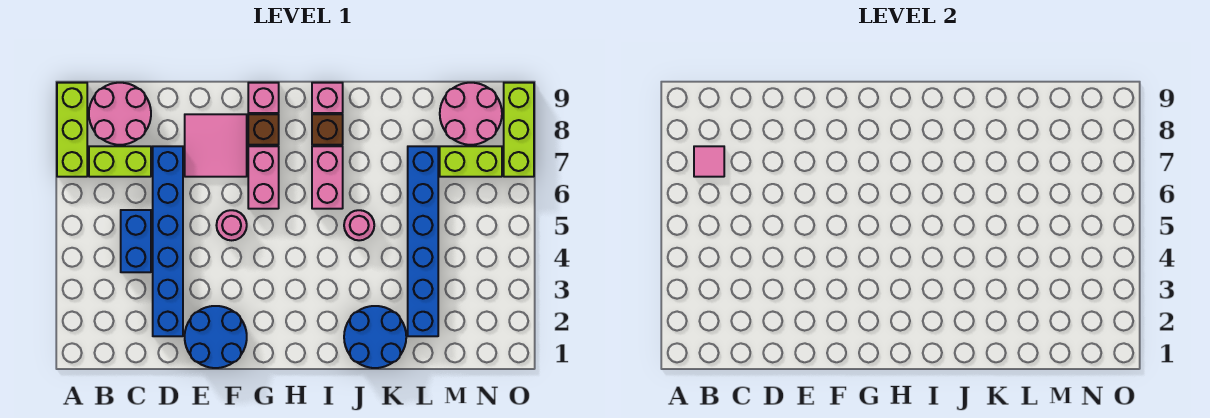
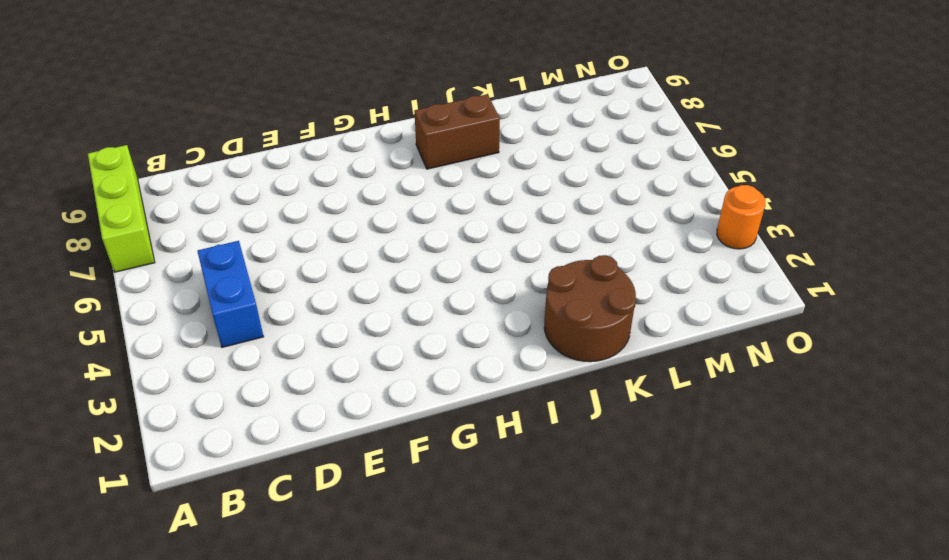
brown brick I8:J8 level 1 -> brown brick I8 level 1
brown round brick J1:K2 level 1 -> blue round brick J1:K2 level 1
orange round brick O3 level 1 -> none
none -> lime brick B7:C7 level 1
none -> pink round brick B8:C9 level 1
none -> blue brick D2:D7 level 1

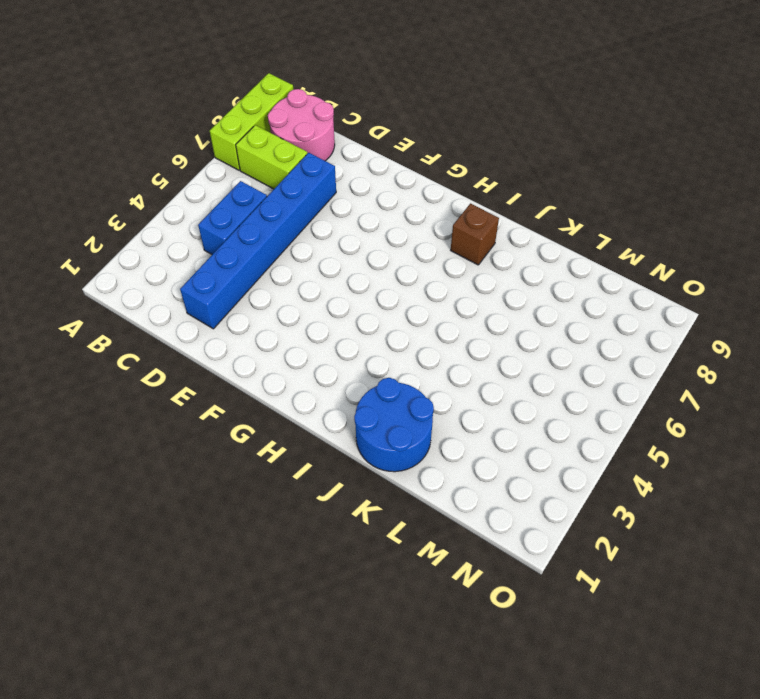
none -> blue round brick E1:F2 level 1
none -> pink tile E7:F8 level 1
none -> pink round brick F5 level 1

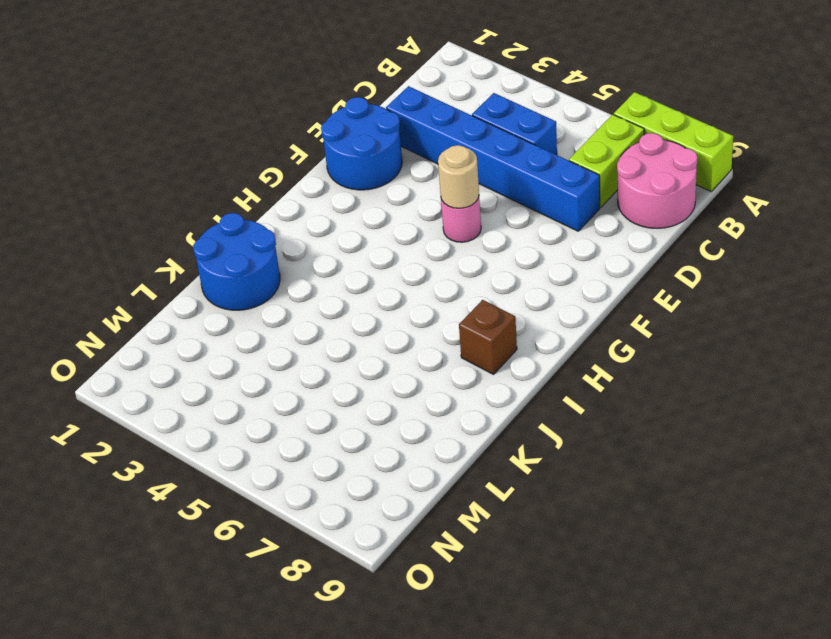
tan round brick F5 level 2 -> none
none -> pink tile E7:F8 level 1
none -> pink brick G6:G7 level 1
none -> brown brick G8 level 1

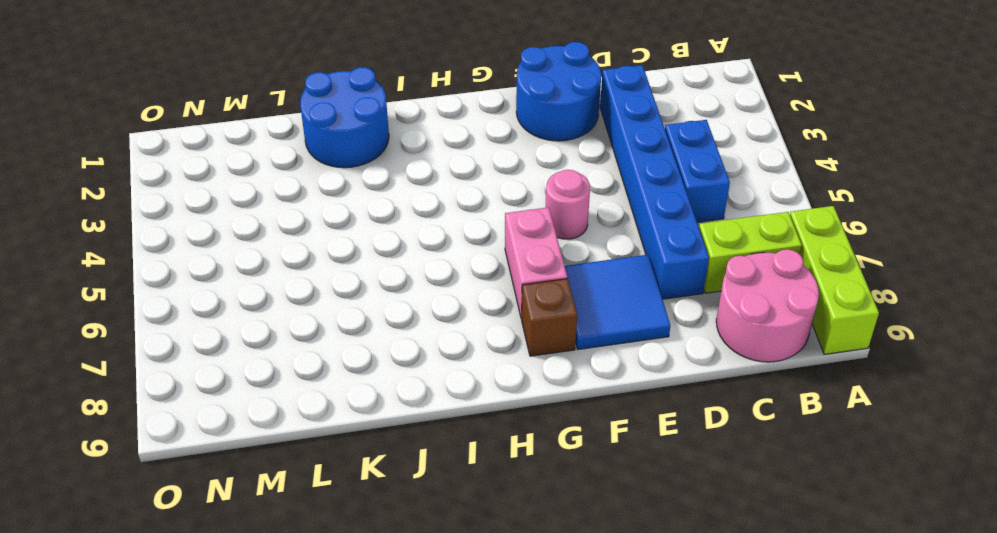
blue tile E7:F8 level 1 -> pink tile E7:F8 level 1
none -> pink brick G9 level 1
none -> pink brick I6:I7 level 1
none -> brown brick I8 level 1

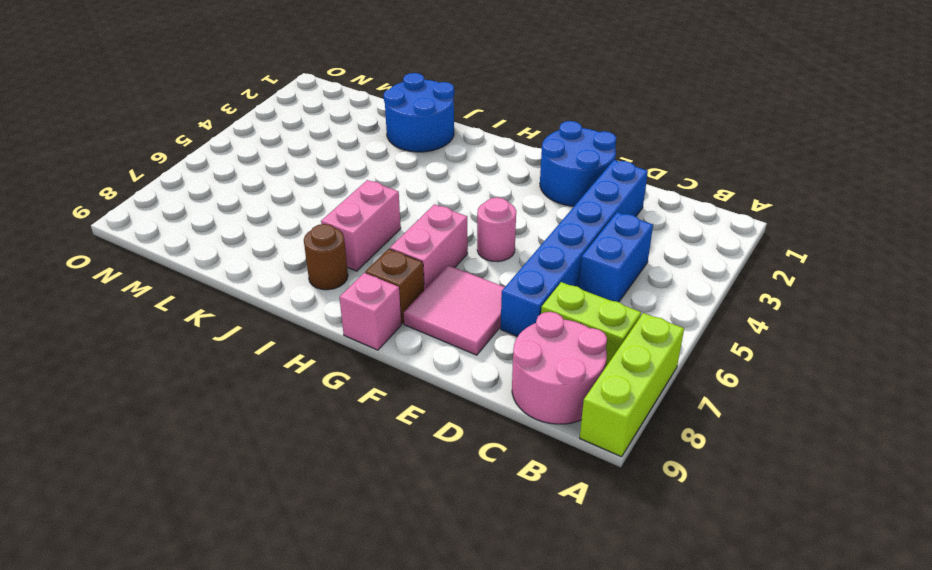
brown round brick I8 level 1 -> brown brick I8 level 1
none -> pink brick I9 level 1
none -> pink round brick J5 level 1
none -> blue brick L2:L7 level 1

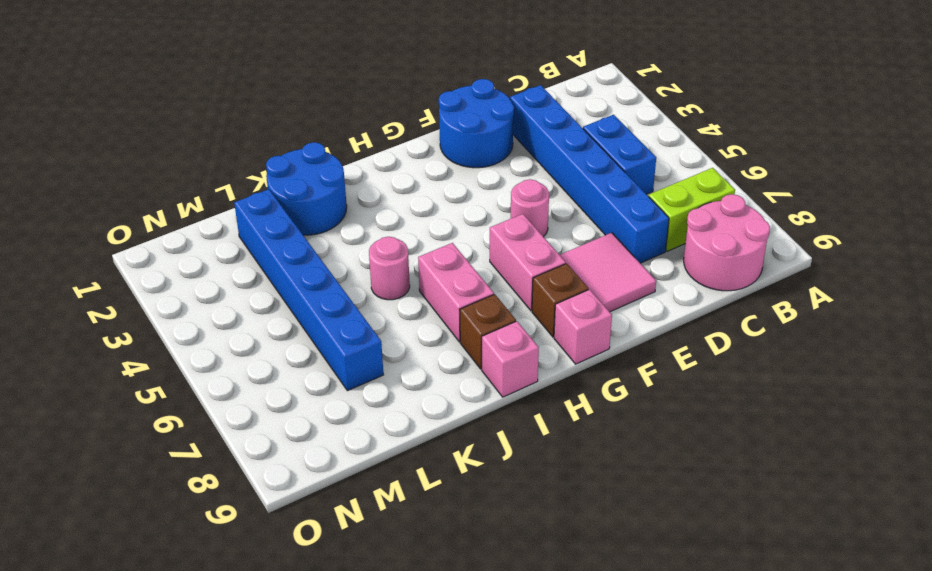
none -> lime brick A7:A9 level 1
none -> lime brick M7:N7 level 1
none -> pink round brick M8:N9 level 1

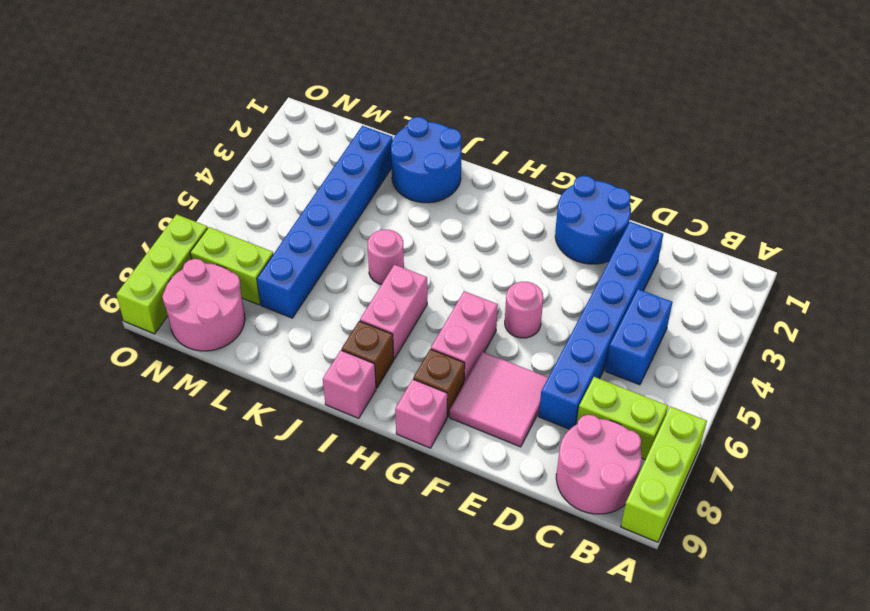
none -> pink tile B7 level 2

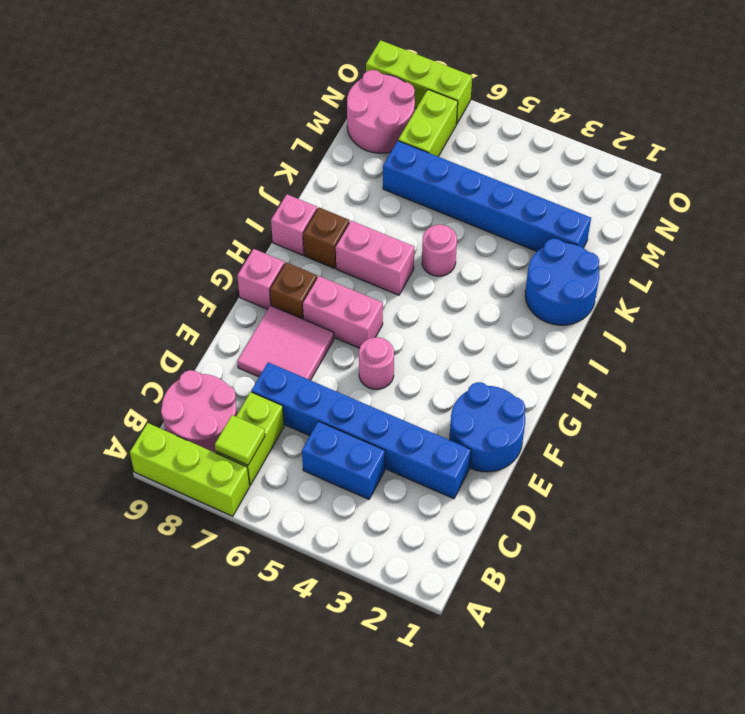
lime tile B7 level 2 -> pink tile B7 level 2

